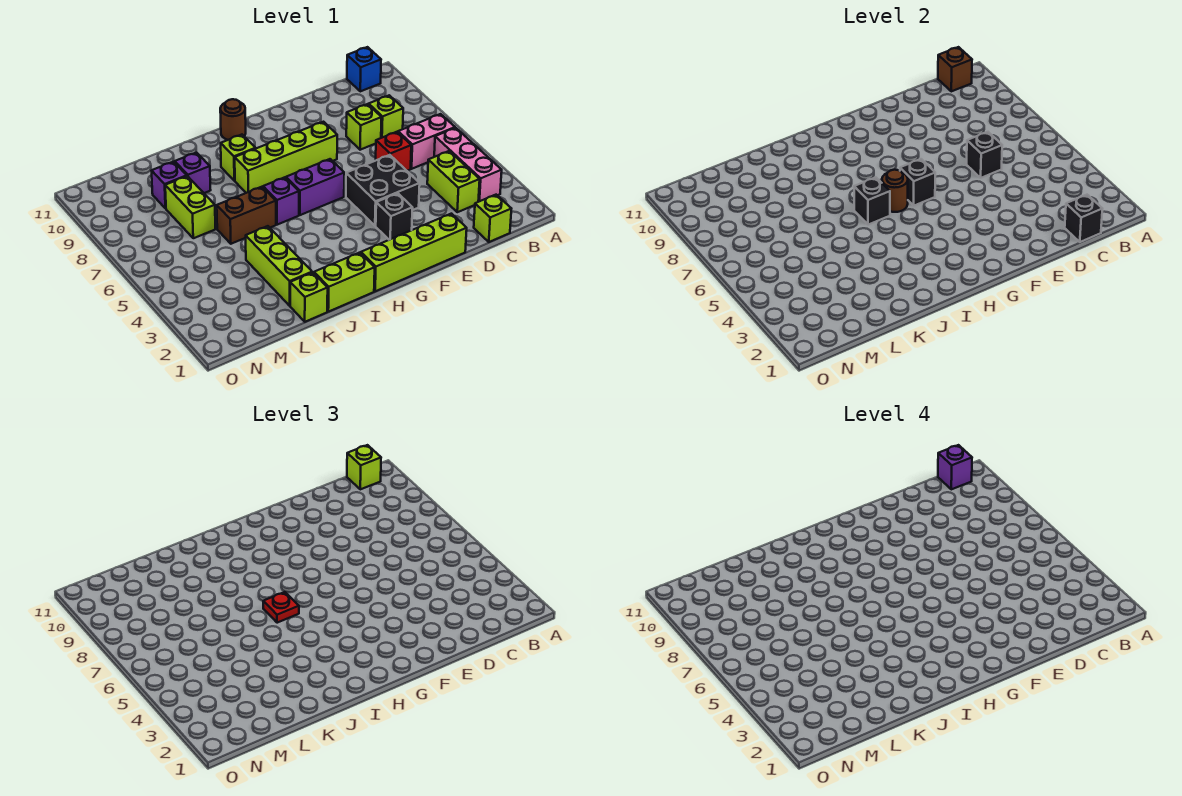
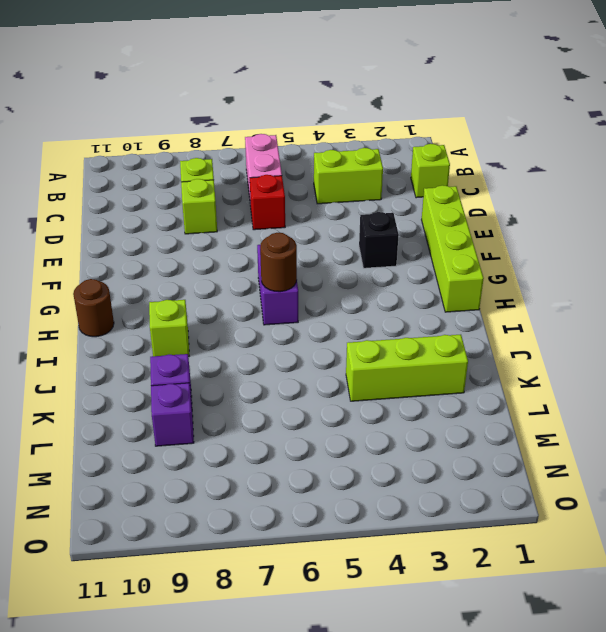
none -> pink brick B3:B5 level 1
none -> blue brick B11 level 1
none -> black brick E4:F5 level 1
none -> lime brick F8:I8 level 1

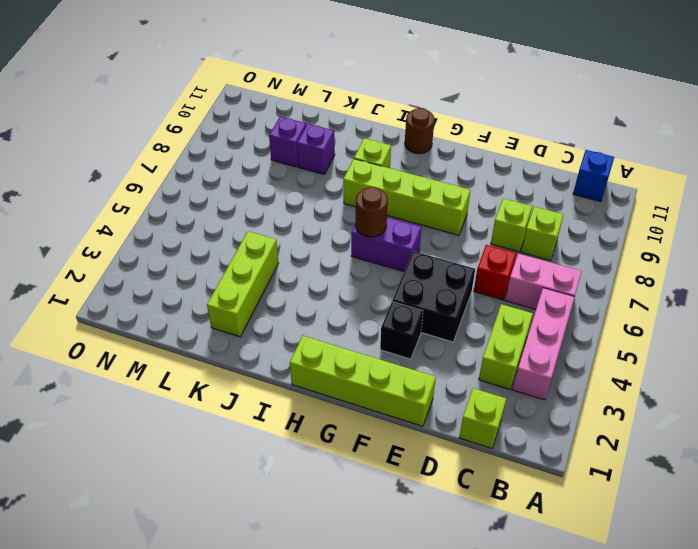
none -> lime brick I1:J1 level 1
none -> purple brick I6 level 1
none -> brown brick J6:K6 level 1
none -> lime brick K1 level 1

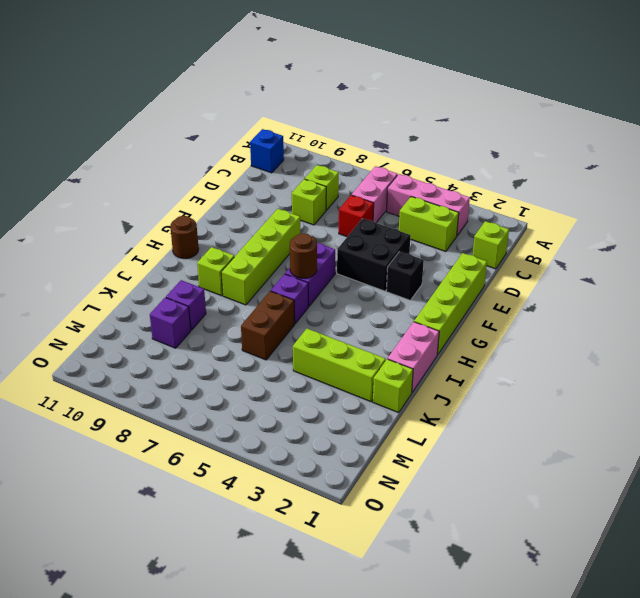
pink brick I1:J1 level 1 -> lime brick I1:J1 level 1
none -> lime brick L7:L8 level 1
none -> brown brick B11 level 2
none -> black brick C1 level 2
none -> black brick D6 level 2

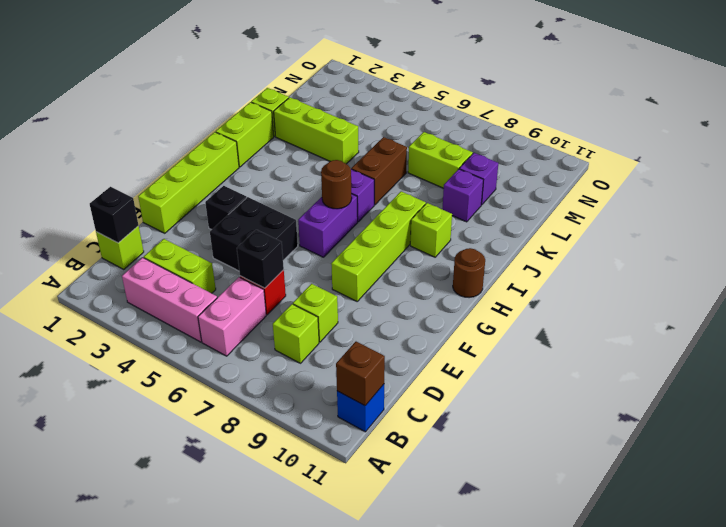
none -> black brick G6 level 2
none -> black brick I6 level 2
none -> lime brick B11 level 3
none -> red plate I6 level 3

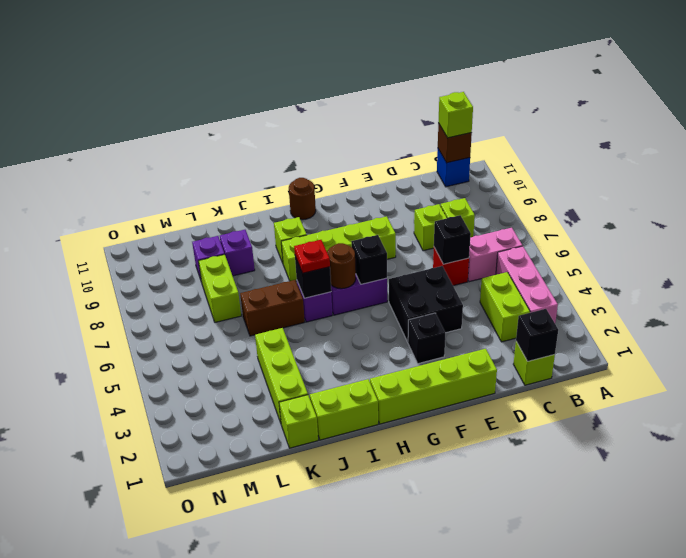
none -> purple brick B11 level 4

